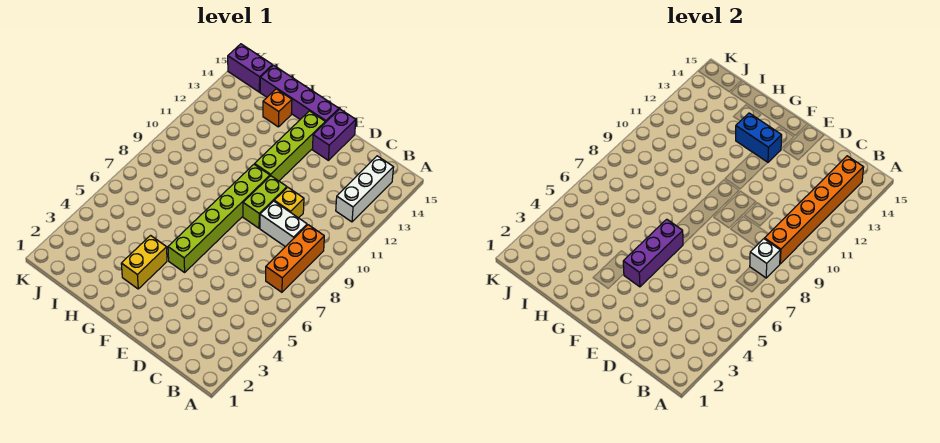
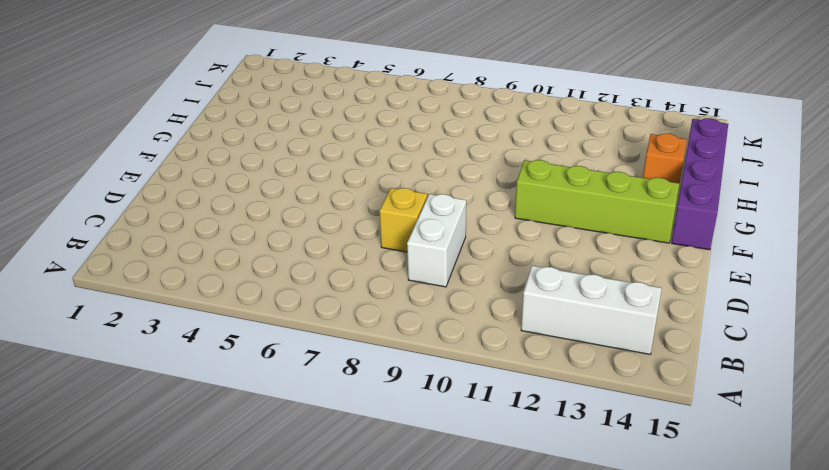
yellow brick D8 level 1 -> yellow brick D10 level 1
none -> orange brick B7:B9 level 1
none -> lime brick E9:E10 level 1
none -> purple brick E14:E15 level 1

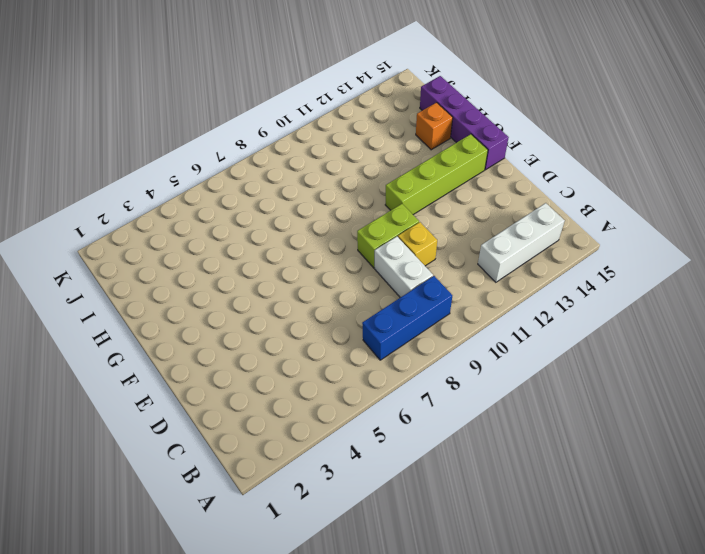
blue brick B7:B9 level 1 -> orange brick B7:B9 level 1
none -> purple brick E14:E15 level 1
none -> lime brick F5:F10 level 1
none -> yellow brick G3:G4 level 1

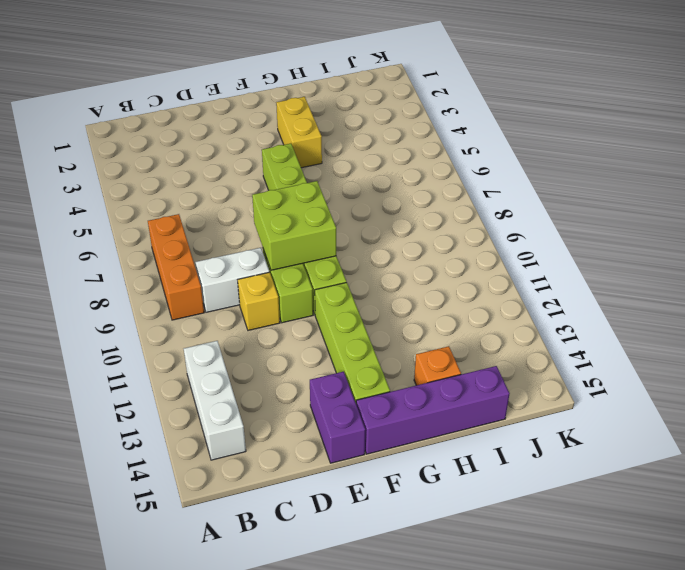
lime brick E8:F9 level 2 -> none
none -> purple brick J15:K15 level 1
none -> white brick B8 level 2
none -> orange brick B9:B14 level 2

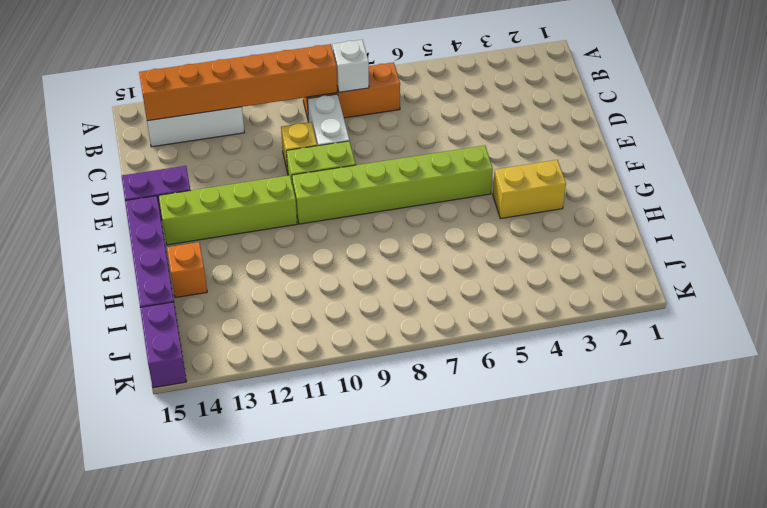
none -> purple brick F4:F6 level 2
none -> blue brick F13:G13 level 2

